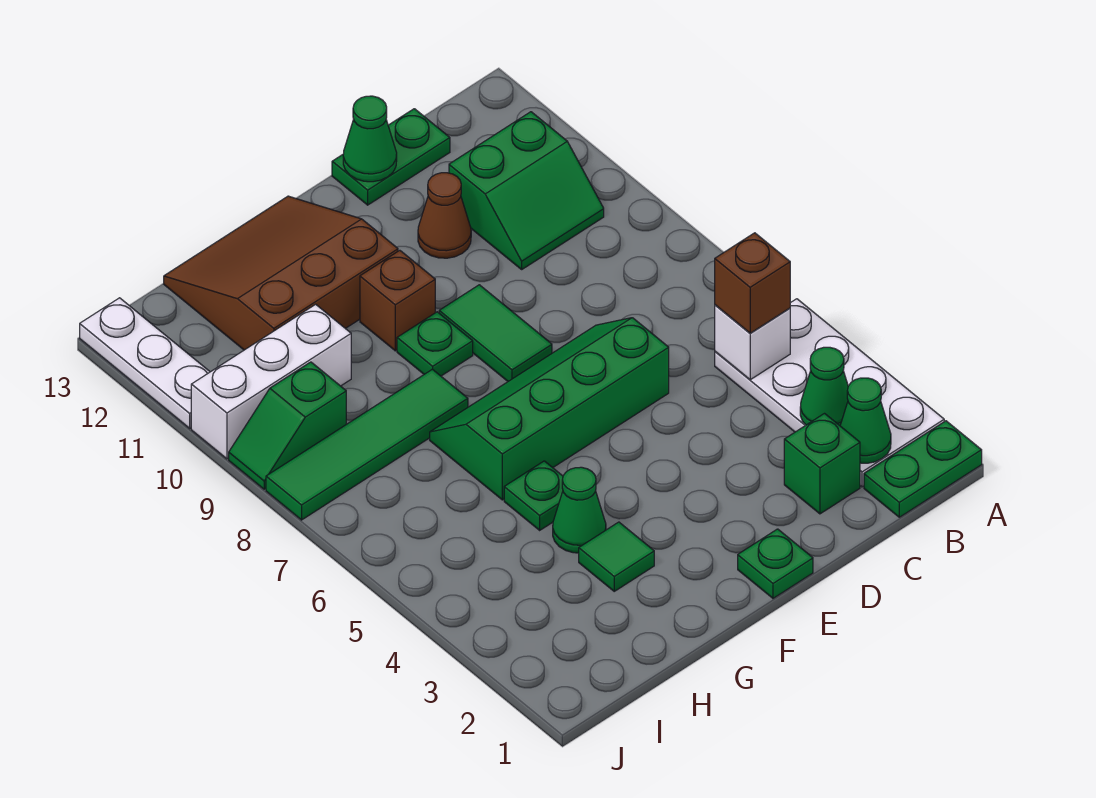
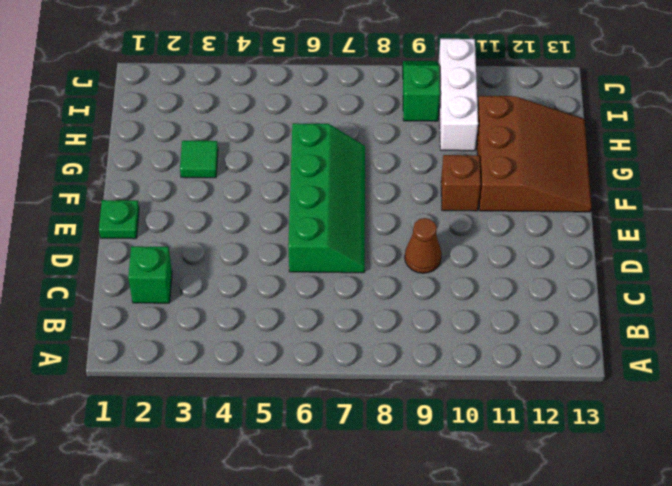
brown cone D9 level 1 -> brown cone D11 level 1
none -> green plate A1:B1 level 1
none -> white plate A2:B5 level 1
none -> green slope B10:C11 level 1 top 11

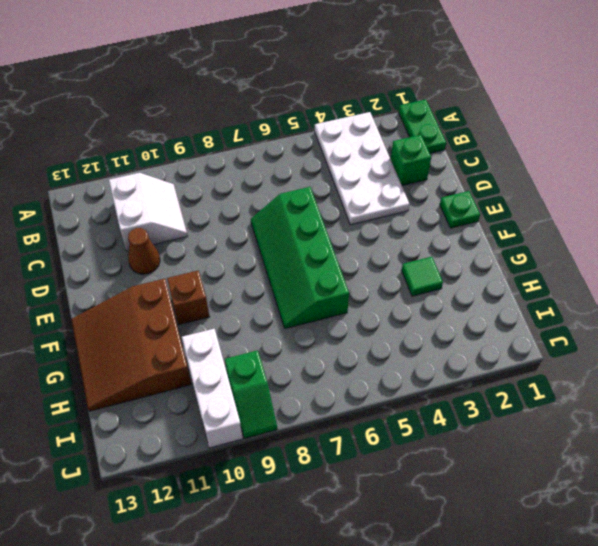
white plate A3:D4 level 1 -> white plate A2:B5 level 1
white slope B10:C11 level 1 top 11 -> green slope B10:C11 level 1 top 11
none -> green plate C13:D13 level 1
none -> green tile E8:E9 level 1
none -> green plate F9 level 1

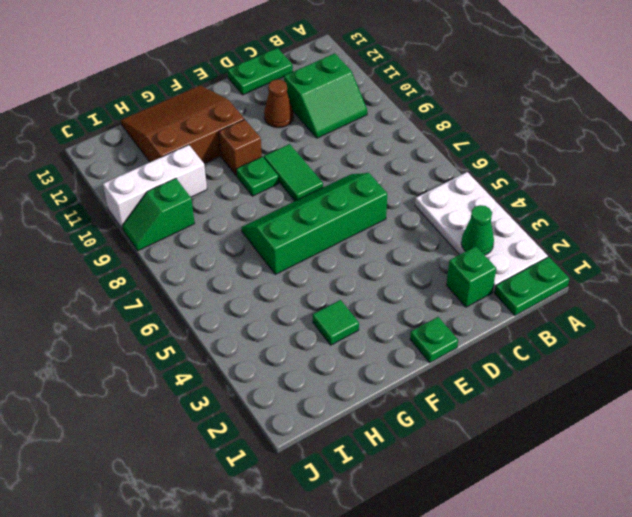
none -> green cone G4 level 1
none -> green plate G5 level 1
none -> green tile G8:J8 level 1

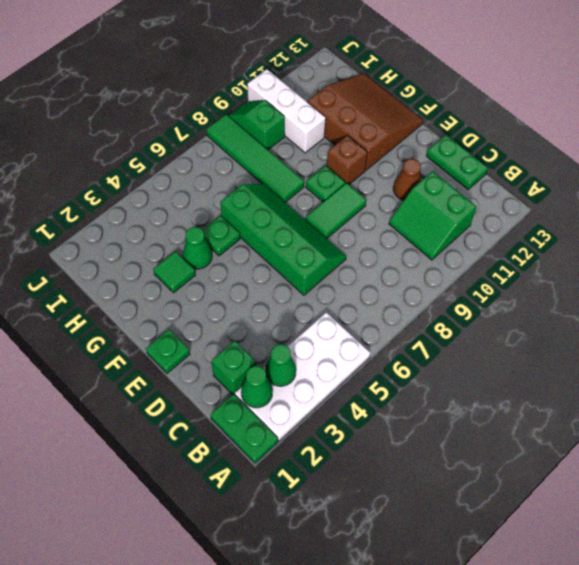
none -> white plate J11:J13 level 1
none -> white brick B5 level 2
none -> green cone D13 level 2

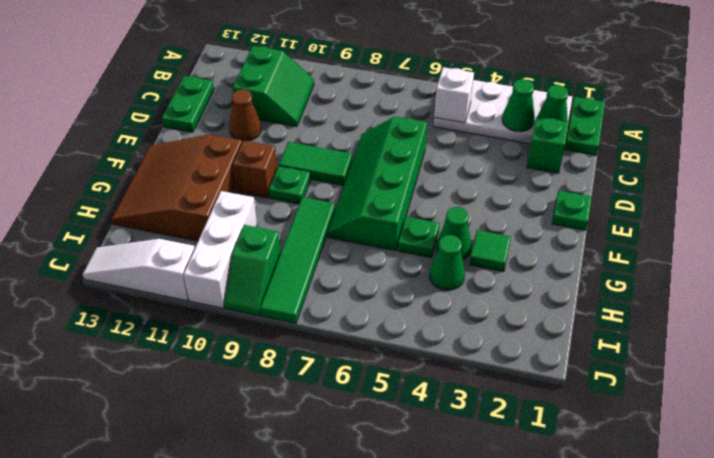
green cone H4 level 1 -> green cone D13 level 2
white slope J11:J13 level 1 top 11 -> white plate J11:J13 level 1
none -> brown brick B5 level 3

